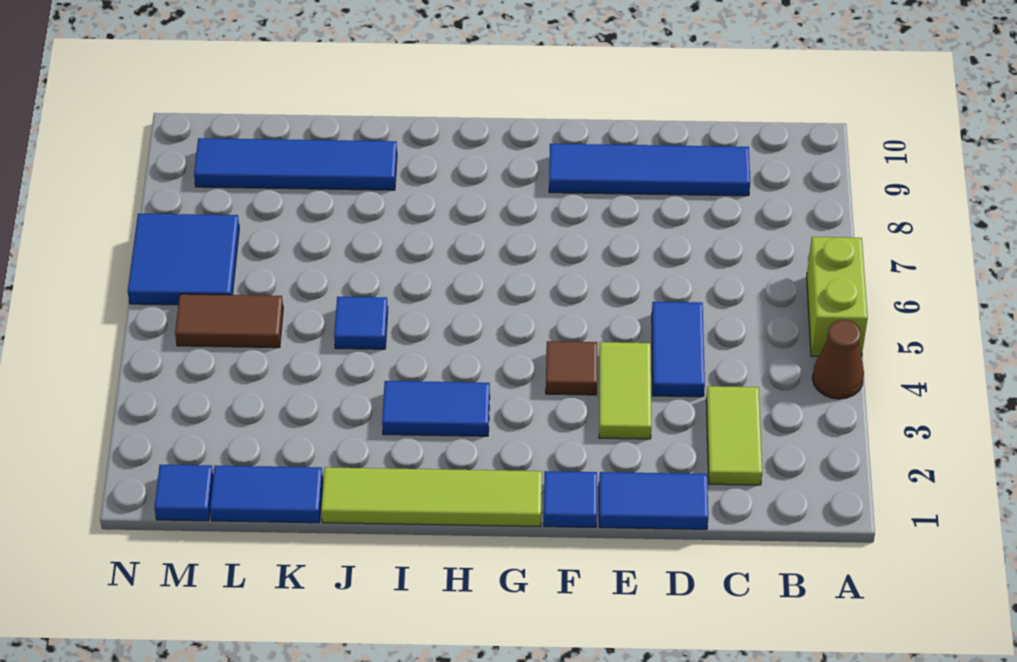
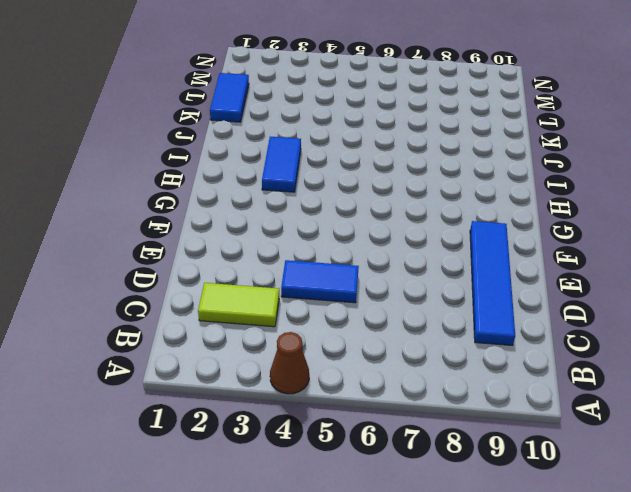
none -> lime brick A5:A6 level 1
none -> blue tile D1:E1 level 1
none -> lime tile E3:E4 level 1

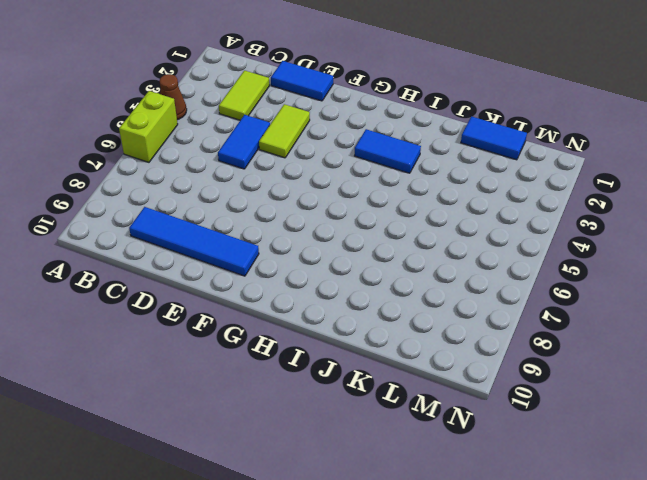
none -> blue tile F1 level 1
none -> brown tile F4 level 1
none -> lime tile G1:J1 level 1

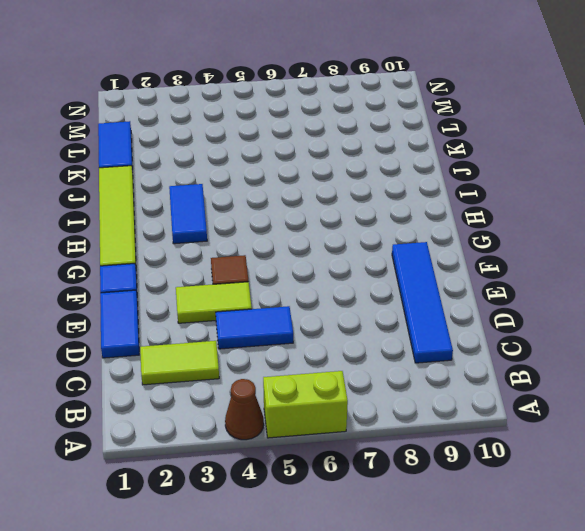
none -> blue tile J5 level 1
none -> blue tile J9:M9 level 1
none -> brown tile L5:M5 level 1

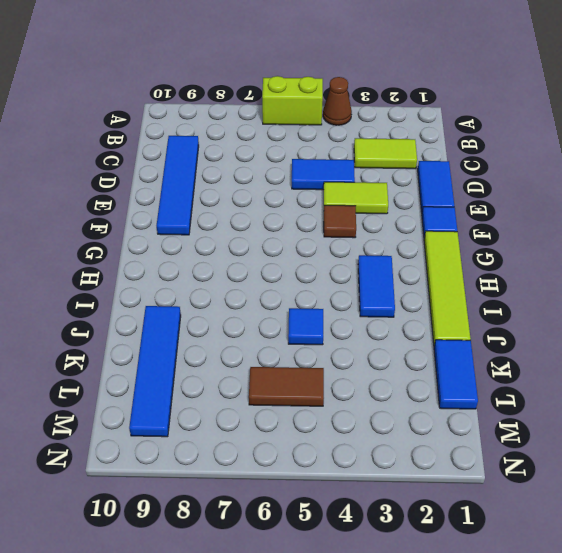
brown tile L5:L6 level 1 -> brown tile L5:M5 level 1
none -> blue tile M1 level 1
none -> blue tile M6:N7 level 1

